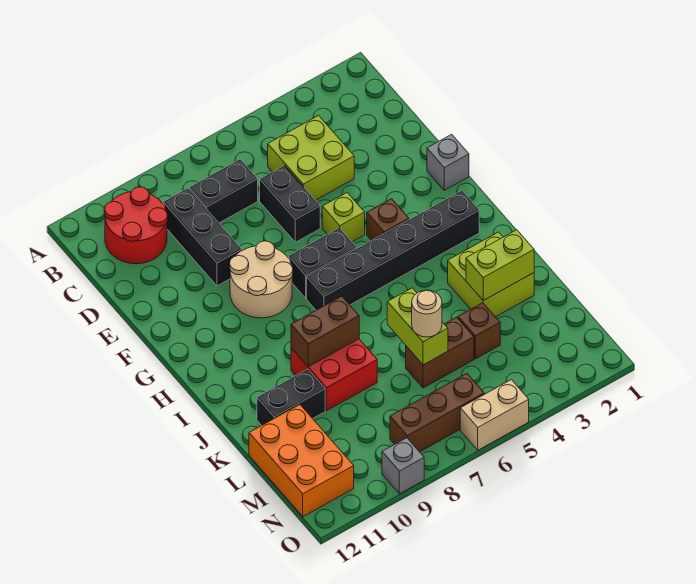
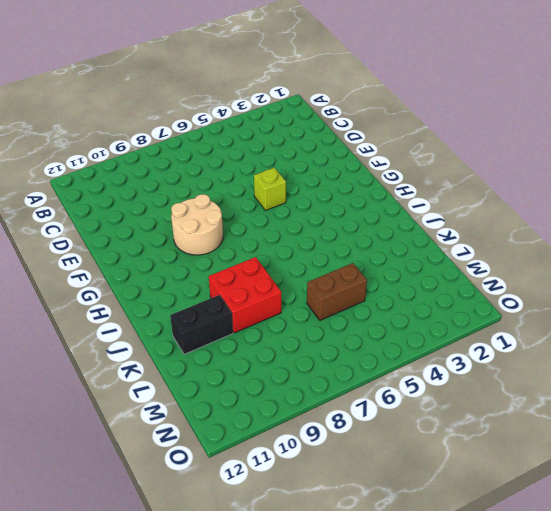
none -> red round brick B10:C11 level 1
none -> lime brick C4:D5 level 1
none -> black brick C7:C8 level 1

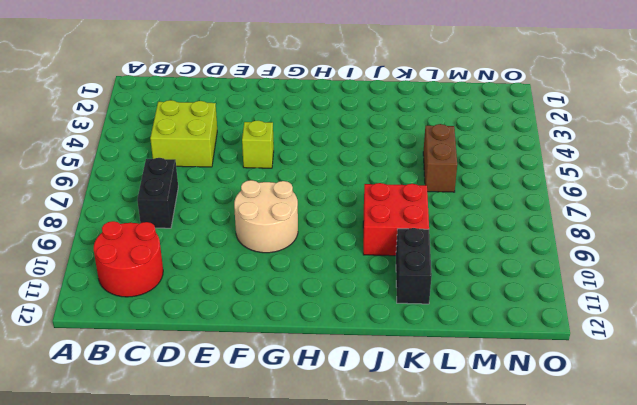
none -> black brick C9:E9 level 1
none -> black brick D6:E6 level 1
none -> grey brick F1 level 1

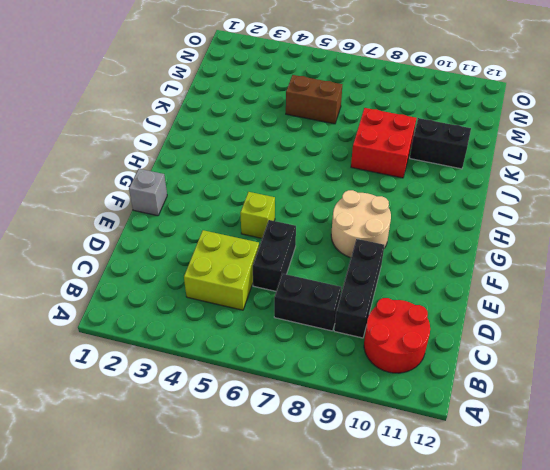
none -> brown brick G4 level 1
none -> black brick G6:G7 level 1
none -> black brick H2:H7 level 1

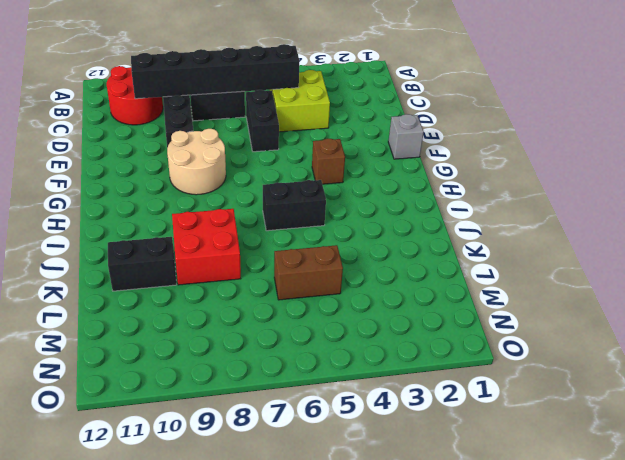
black brick C5:C10 level 2 -> black brick H2:H7 level 1
black brick I5:I6 level 1 -> black brick G6:G7 level 1
none -> lime brick F5 level 1
none -> lime brick J2:K3 level 1
none -> brown brick L4 level 1

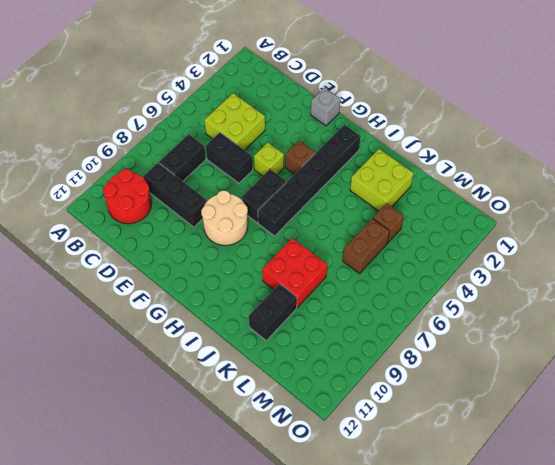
none -> orange brick L11:N12 level 1
none -> brown brick N6:N8 level 1
none -> tan brick O5:O6 level 1

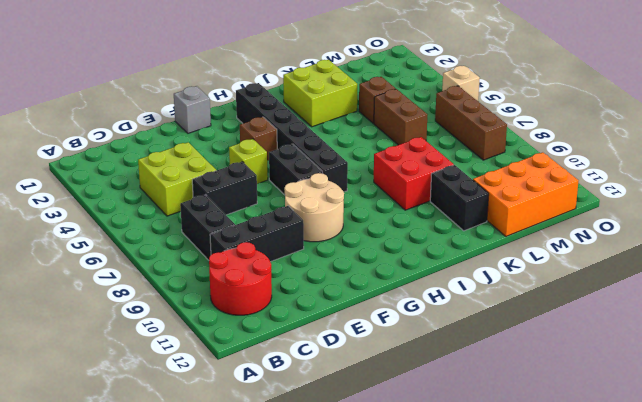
tan brick O5 level 1 -> tan brick O5:O6 level 1
none -> grey brick O9 level 1
none -> brown brick J8:J9 level 2
none -> lime brick K2:K3 level 2

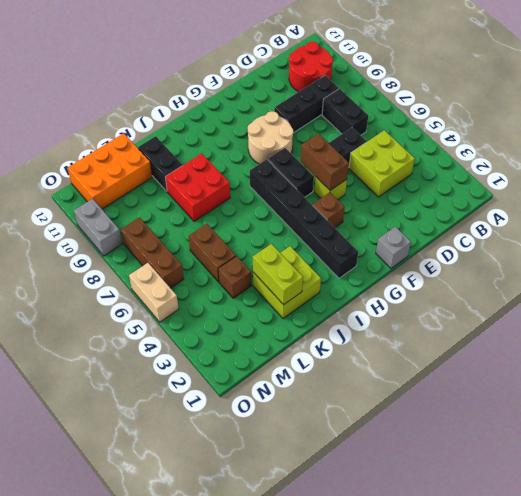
brown brick F5:F6 level 2 -> brown brick J8:J9 level 2
grey brick O9:O10 level 1 -> grey brick O9 level 1
none -> lime brick K6:L6 level 2
none -> tan round brick L6 level 3

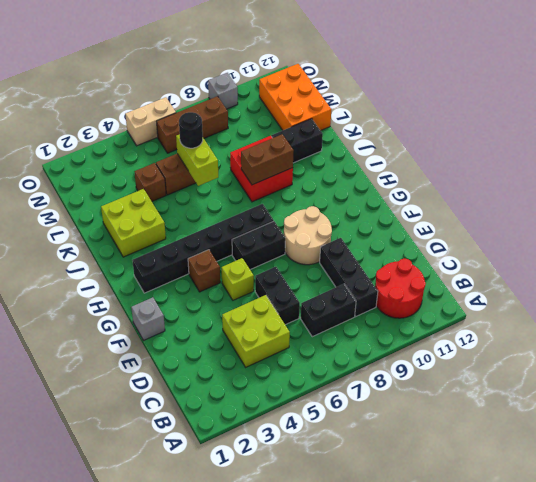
black round brick L6 level 3 -> tan round brick L6 level 3
none -> lime brick K2:K3 level 2

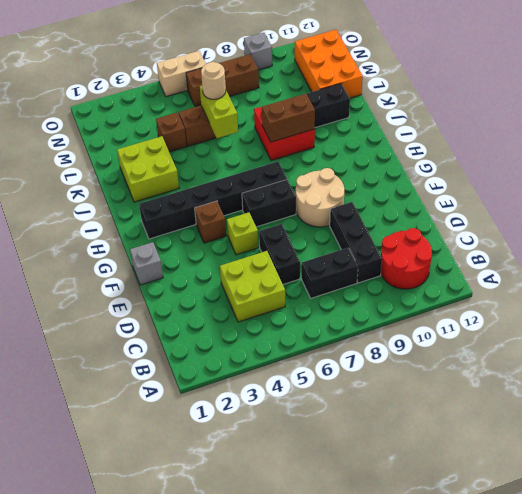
none -> lime brick K2:K3 level 2

